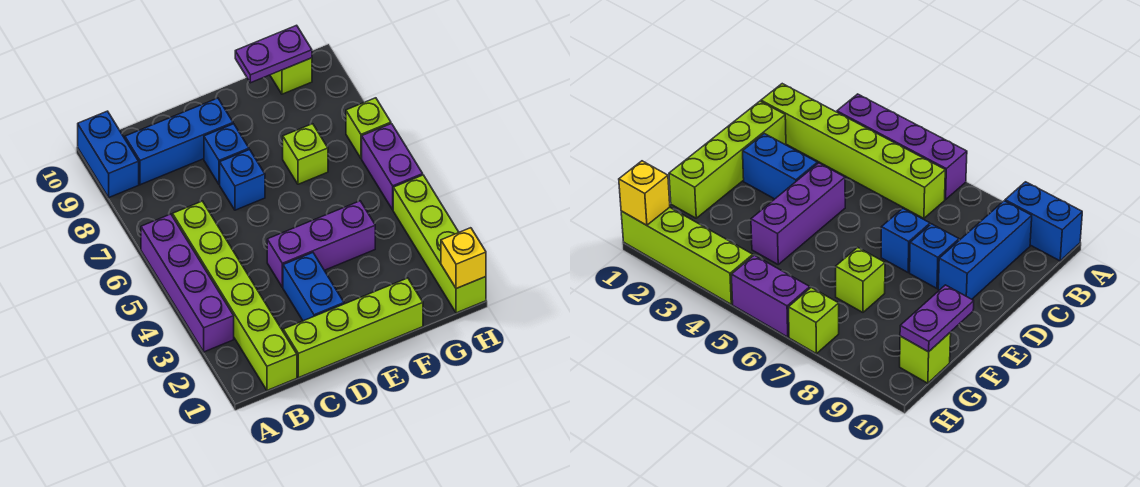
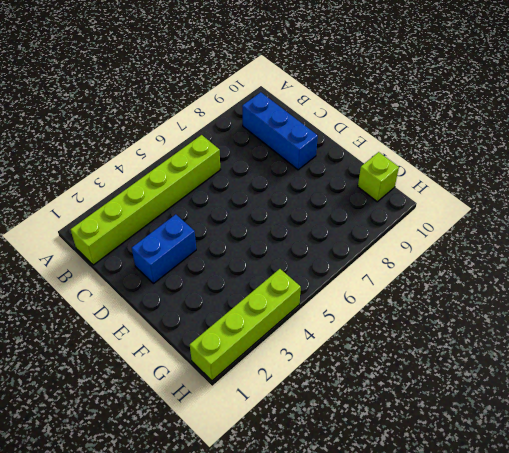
none -> purple brick A3:A6 level 1
none -> blue brick A9:A10 level 1
none -> lime brick C1:F1 level 1

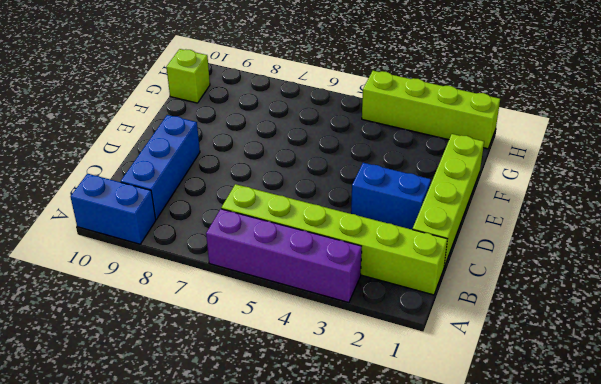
none -> purple brick D4:F4 level 1
none -> blue brick D7 level 1
none -> blue brick D8 level 1

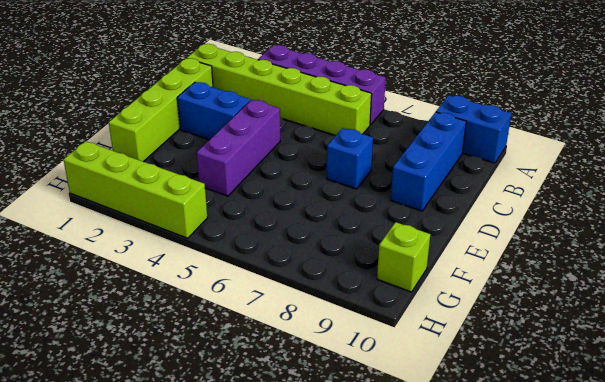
none -> blue brick D8 level 1
none -> lime brick F7 level 1
none -> purple brick H5:H6 level 1

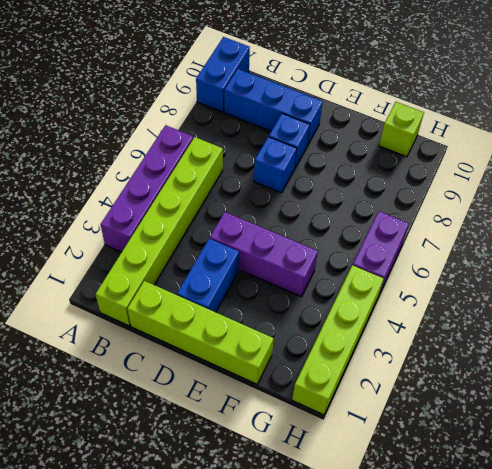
none -> lime brick F7 level 1
none -> lime brick H7 level 1
none -> purple plate F10:G10 level 2

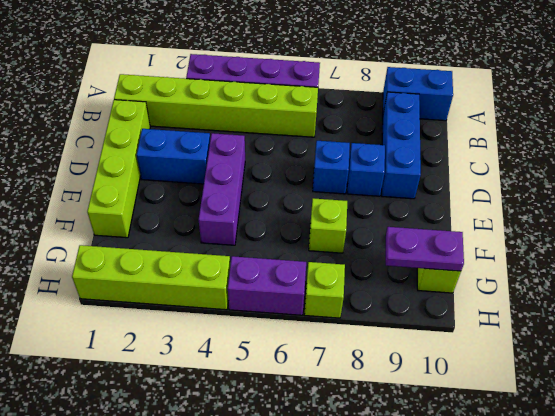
purple plate G9:G10 level 2 -> purple plate F10:G10 level 2
none -> yellow brick H1 level 2

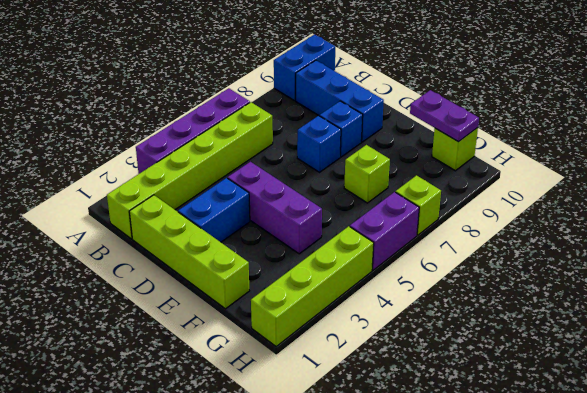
none -> yellow brick H1 level 2

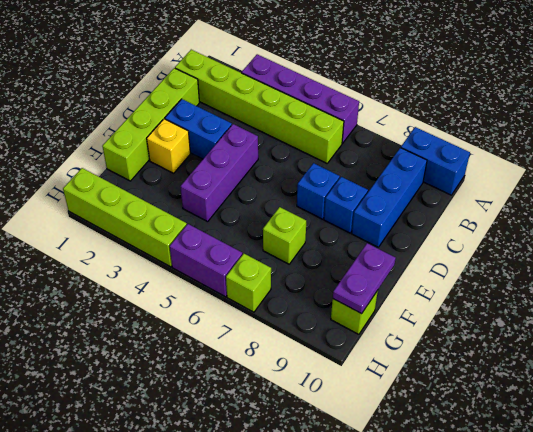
yellow brick E2 level 1 -> yellow brick H1 level 2

